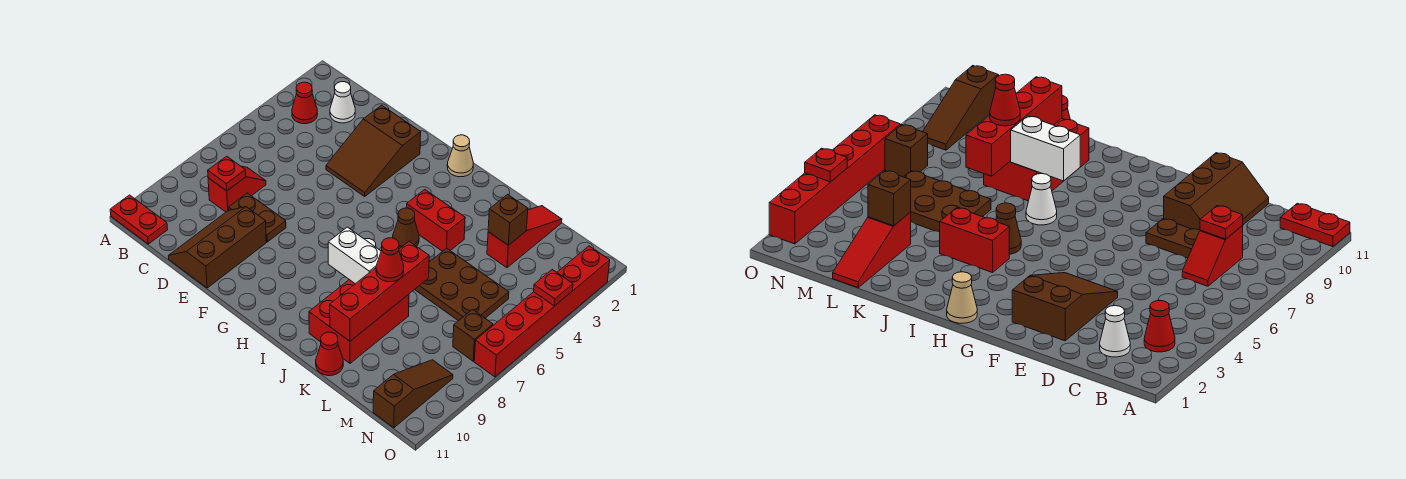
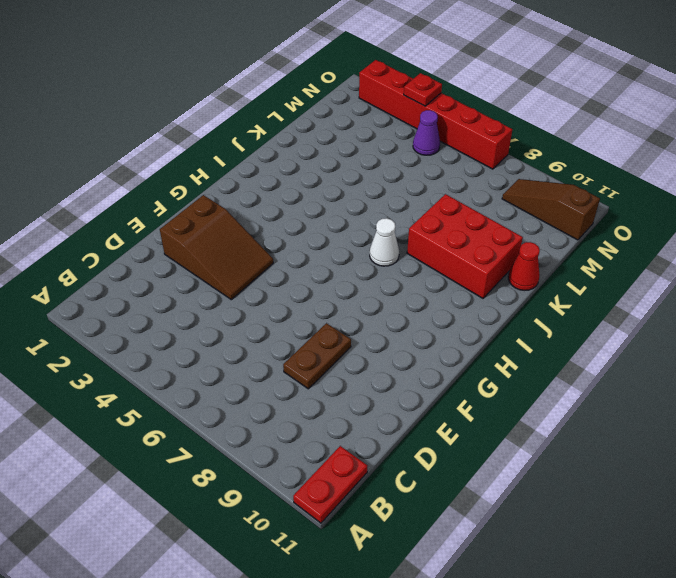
purple cone N5 level 1 -> none
none -> red cone B3 level 1
none -> white cone C2 level 1
none -> red slope C7:C8 level 1 top 8

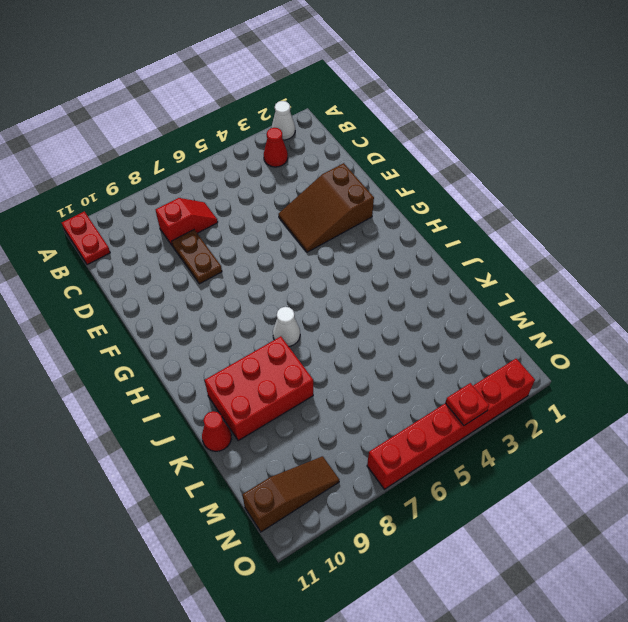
white cone A2 level 1 -> white cone C2 level 1
none -> brown slope D9:E11 level 1 top E
none -> tan cone H1 level 1
none -> red brick I4:J4 level 1

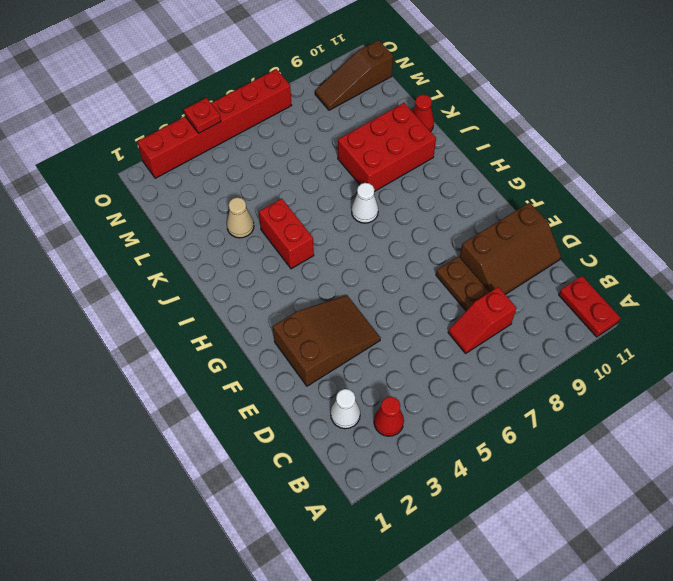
tan cone K3 level 1 -> tan cone H1 level 1
none -> brown cone I5 level 1
none -> brown plate K5:M6 level 1
none -> red slope L1:L3 level 1 top 3

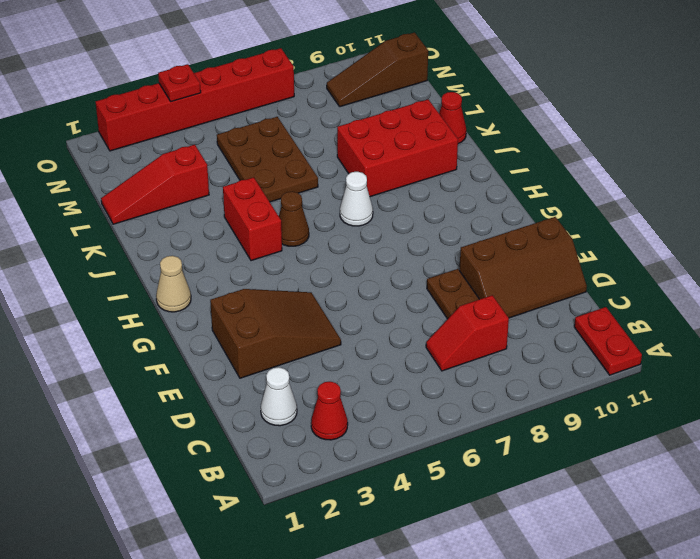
none -> brown brick N7 level 1
none -> red plate C8 level 2
none -> white brick I8:J8 level 2

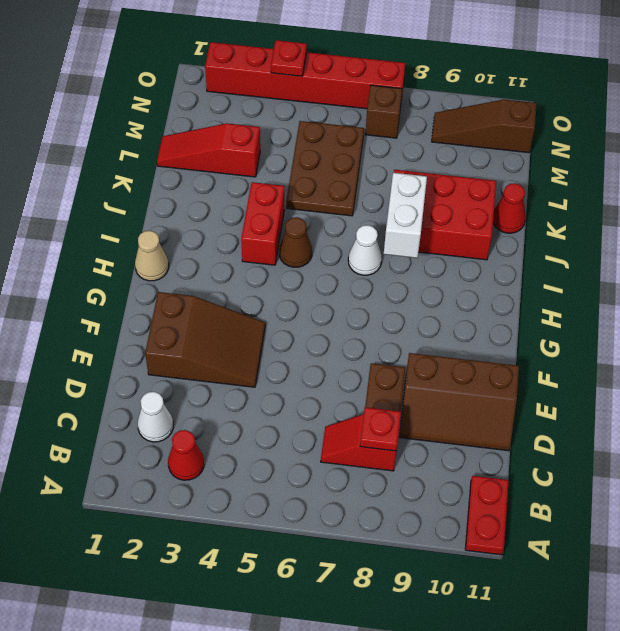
none -> red brick K7:K10 level 2
none -> brown brick L3 level 2
none -> red cone K8 level 3

